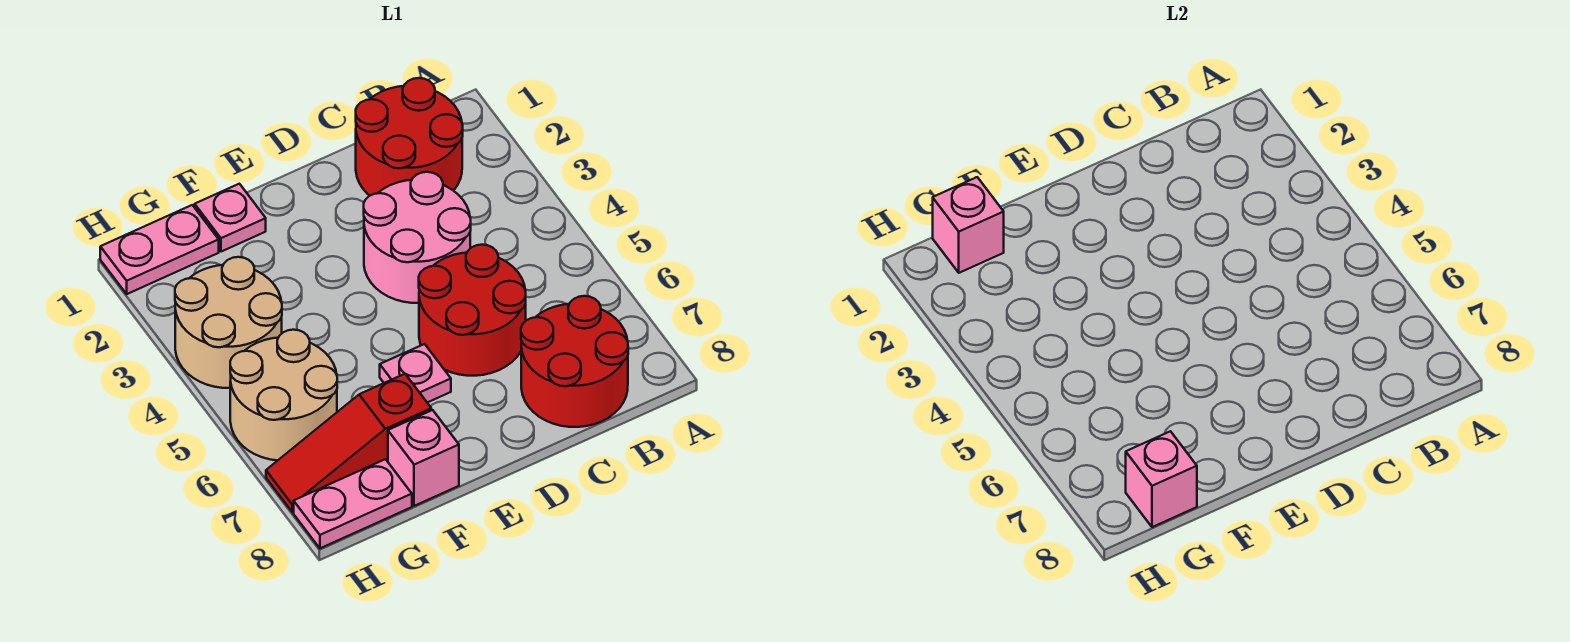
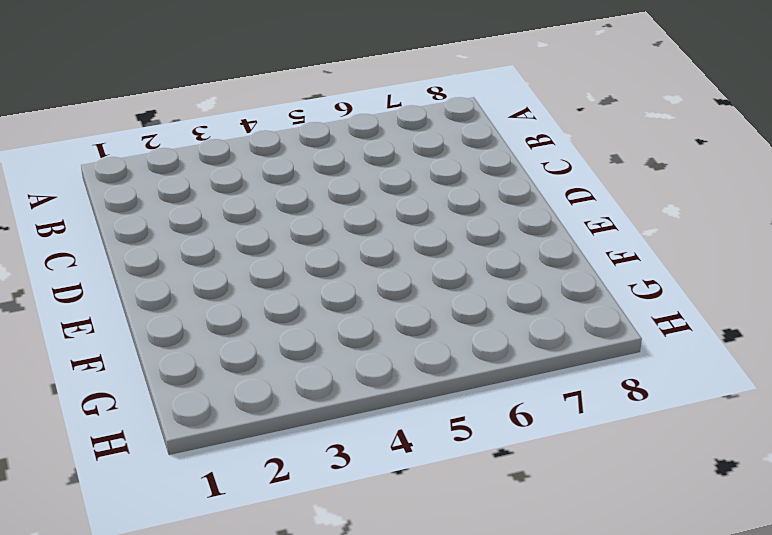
none -> red round brick B1:C2 level 1
none -> red round brick B7:C8 level 1
none -> pink round brick C3:D4 level 1

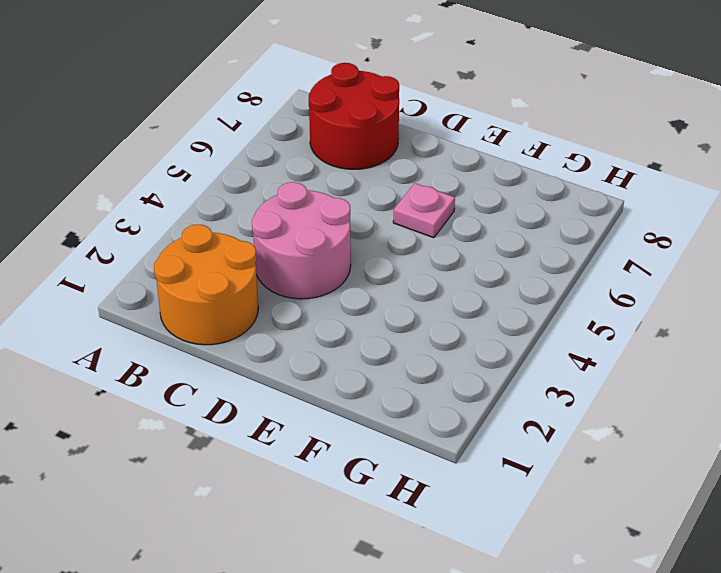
orange round brick B1:C2 level 1 -> red round brick B1:C2 level 1
none -> red round brick C5:D6 level 1
none -> pink plate F1 level 1
none -> red slope F7:H7 level 1 top F

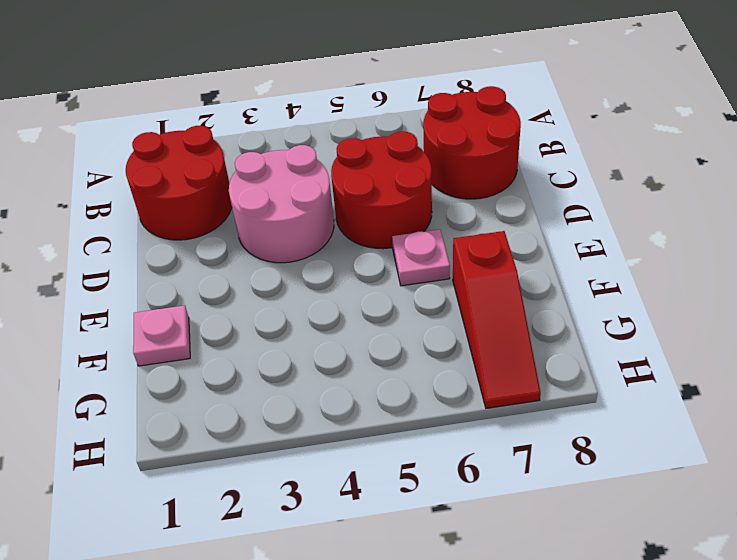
none -> pink brick F8 level 1
none -> pink plate G1:H1 level 1
none -> tan round brick G3:H4 level 1

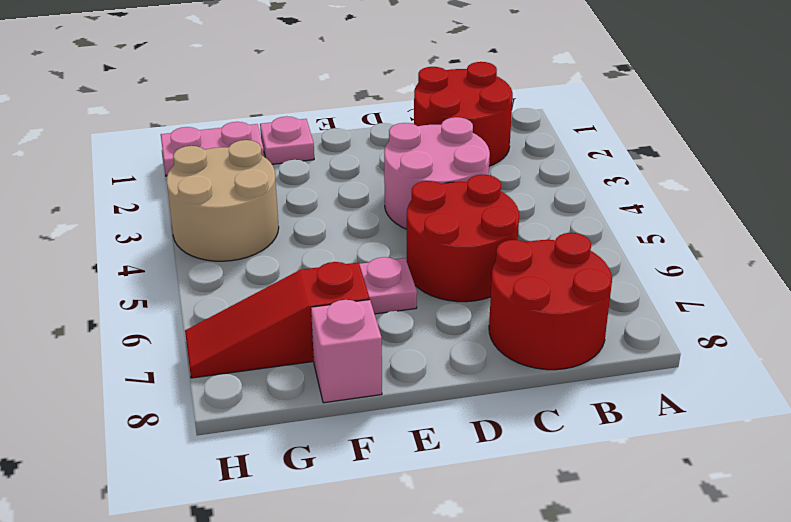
none -> tan round brick G5:H6 level 1
none -> pink plate G8:H8 level 1
none -> pink brick G1 level 2

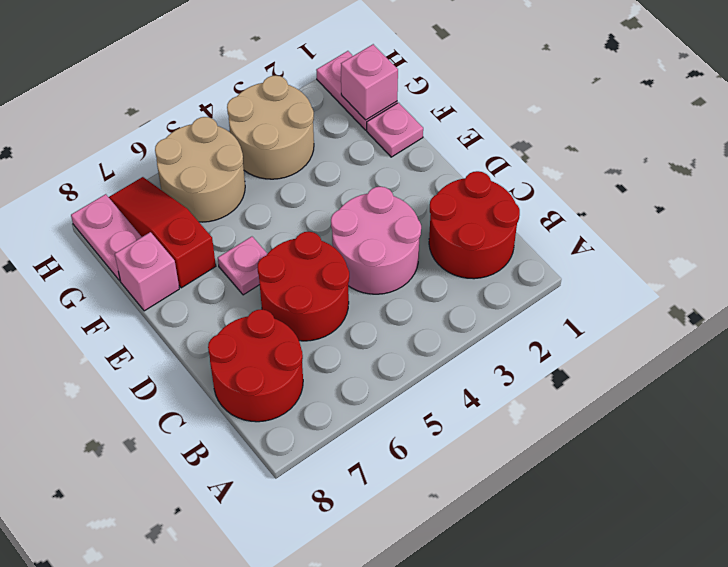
none -> pink brick G8 level 2

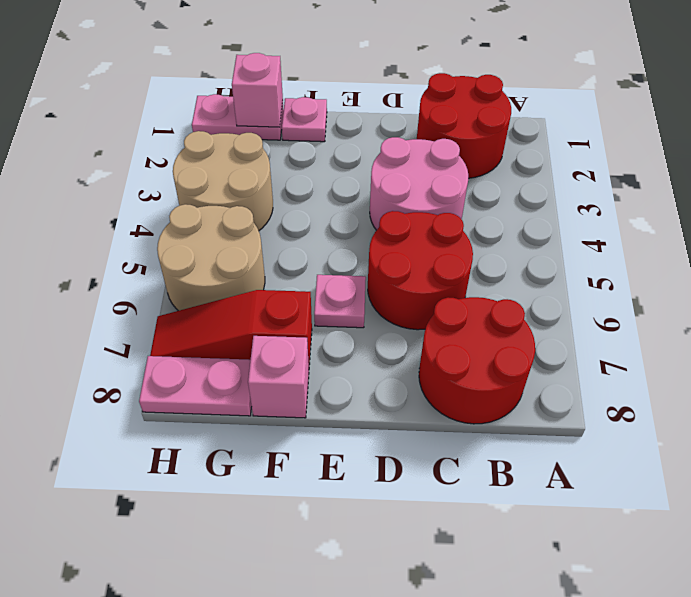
none -> pink brick G8 level 2

